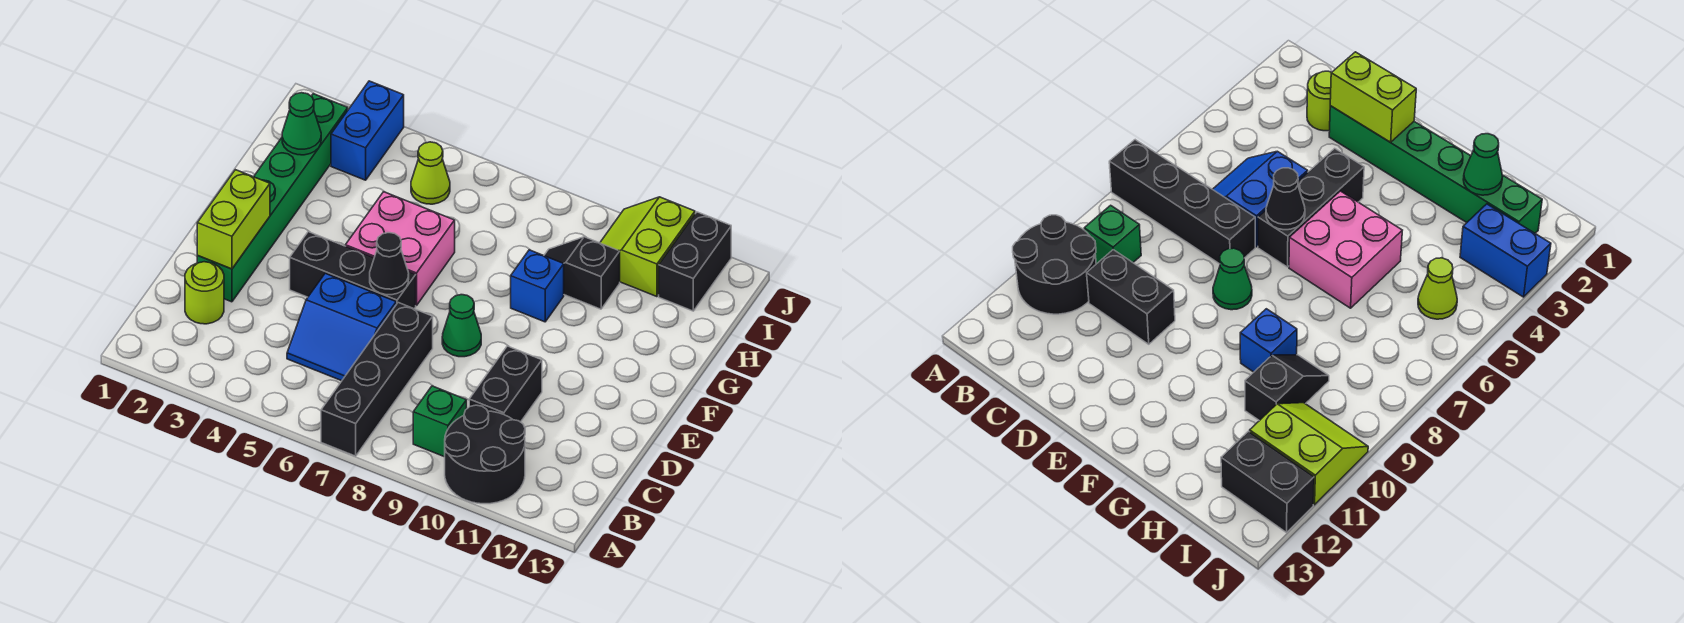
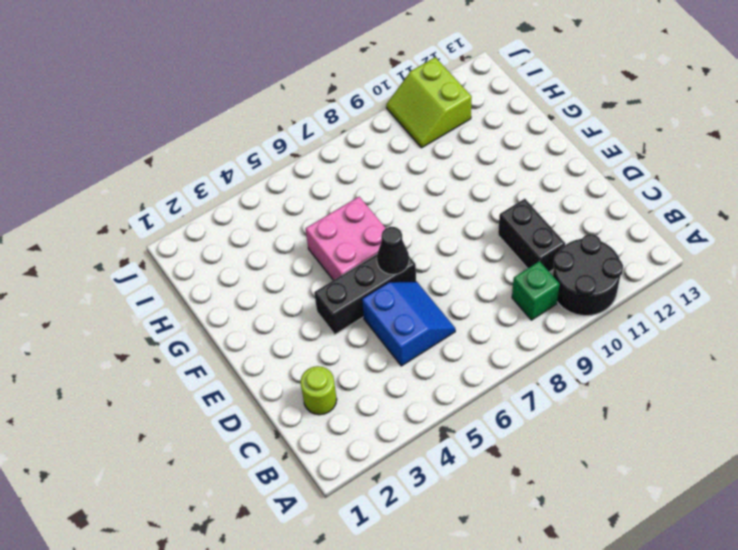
blue slope C5:D6 level 1 top 5 -> blue slope C5:D6 level 1 top D
none -> black brick A7:D7 level 1
none -> green brick D2:I2 level 1
none -> green cone E8 level 1

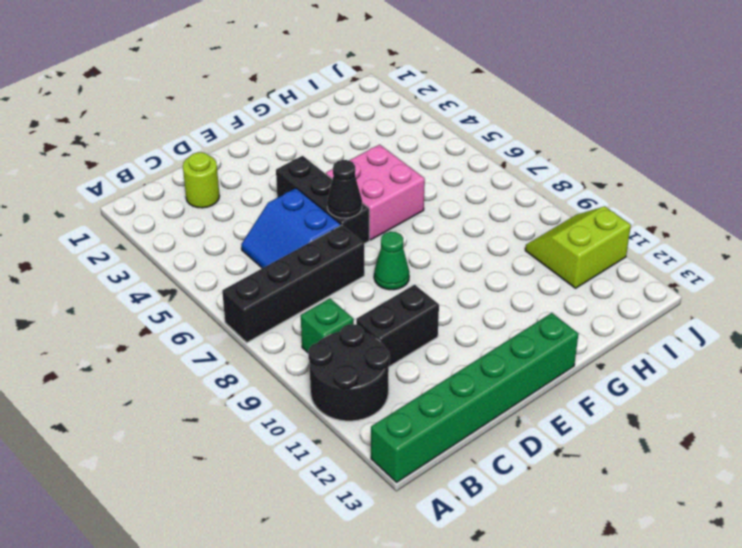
green brick A13:F13 level 1 -> green brick D2:I2 level 1
none -> blue brick G9 level 1
none -> black slope H9:H10 level 1 top 10
none -> blue brick I3:J3 level 1

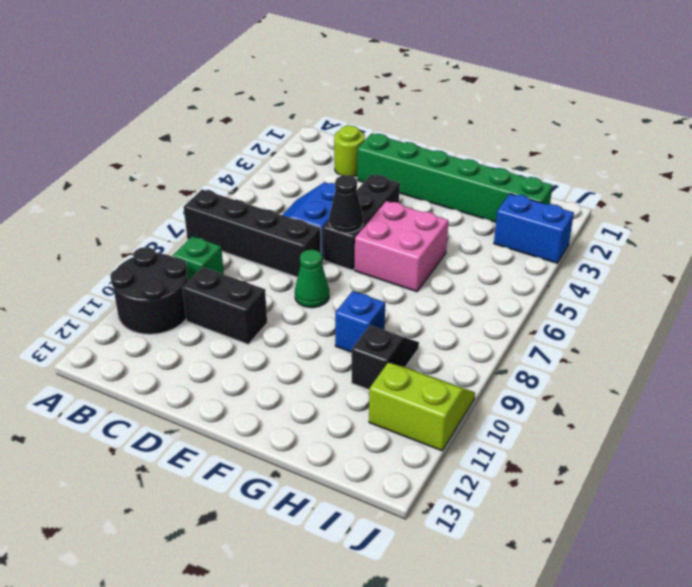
none -> lime cone I5 level 1
none -> black brick I12:J12 level 1
none -> lime brick D2:E2 level 2

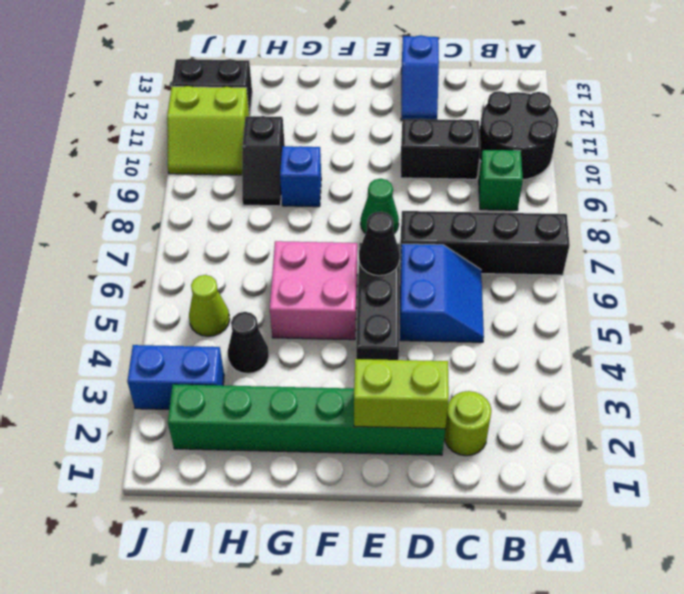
blue slope D12:D13 level 1 top 13 -> none
black cone H4 level 1 -> none
none -> green cone H2 level 2

